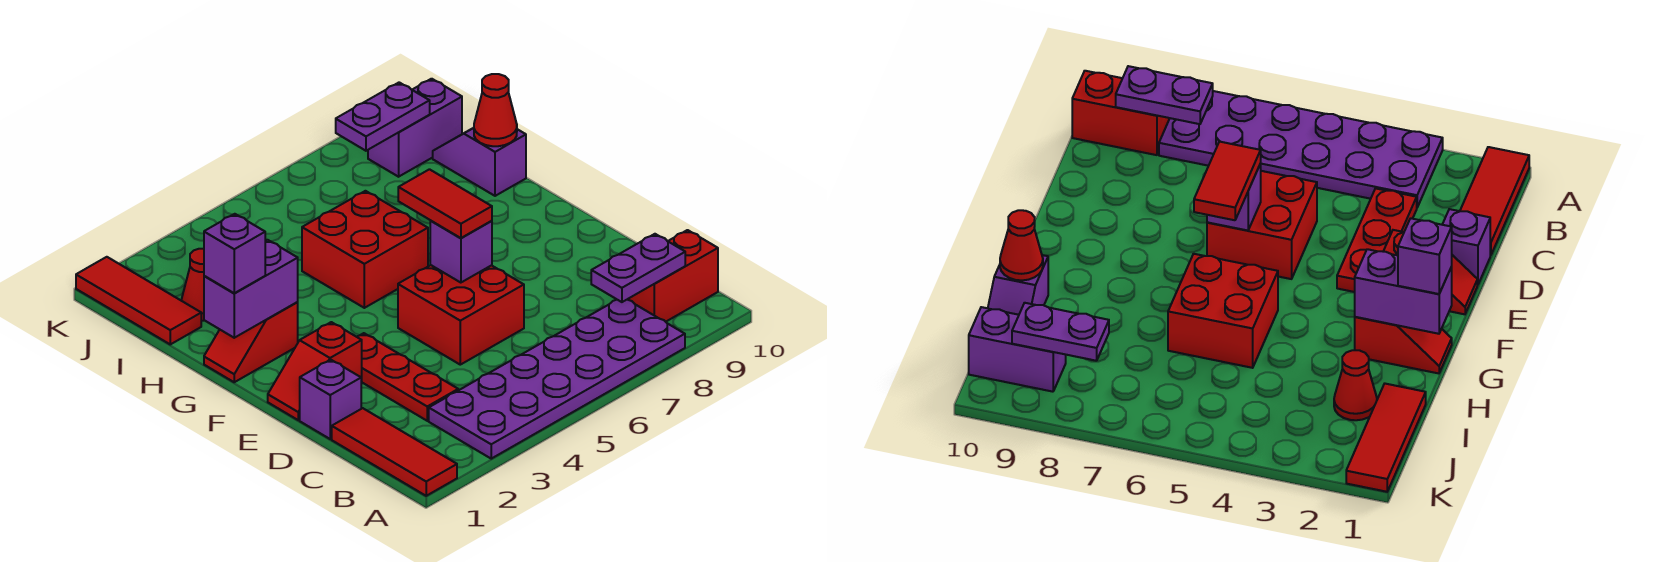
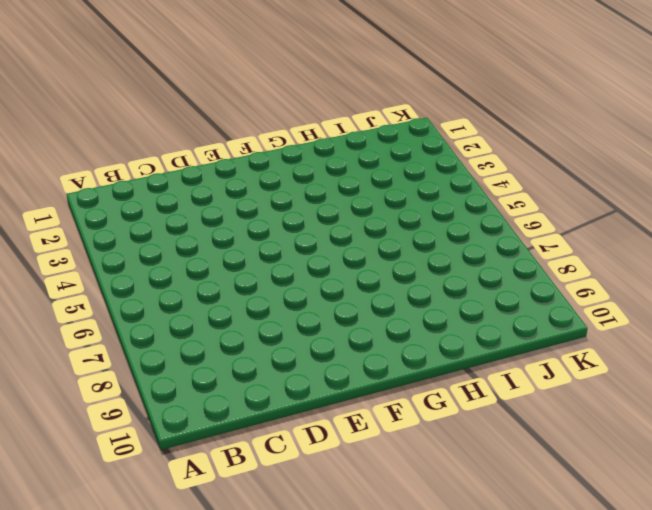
none -> red tile A1:C1 level 1
none -> purple plate A3:B8 level 1
none -> red brick B9:B10 level 1

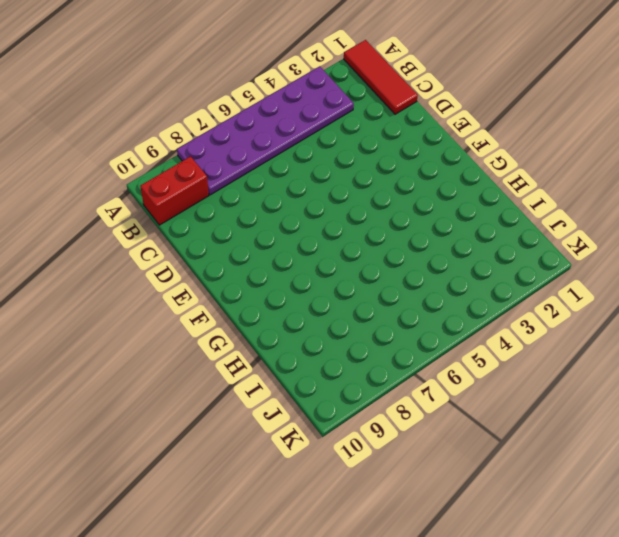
none -> red plate C3:E3 level 1
none -> purple brick D1 level 1
none -> red brick D5:E6 level 1

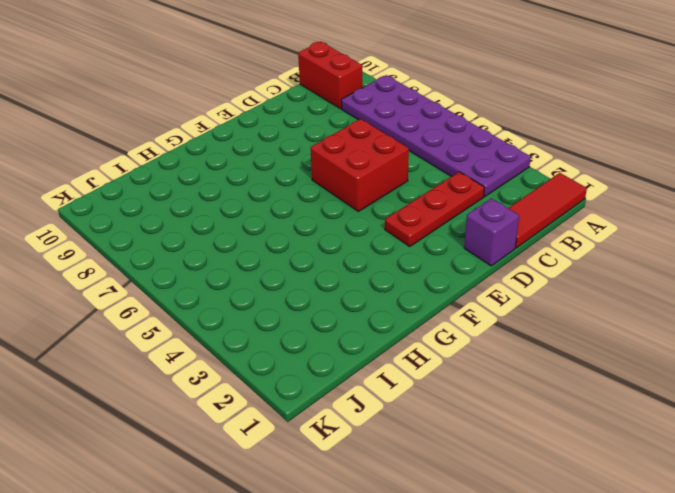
none -> red slope E1:E2 level 1 top 2
none -> red slope G1:G2 level 1 top 2
none -> red brick G5:H6 level 1

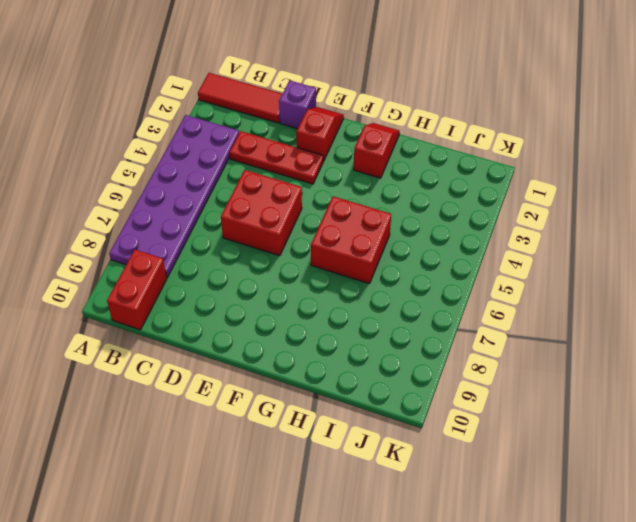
none -> purple slope H10:I10 level 1 top H
none -> red tile I1:K1 level 1
none -> red cone I2 level 1

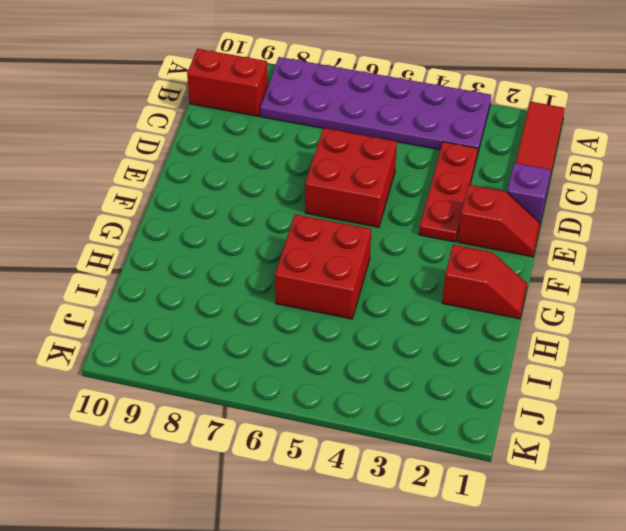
none -> purple slope H10:I10 level 1 top H
none -> red tile I1:K1 level 1
none -> red cone I2 level 1

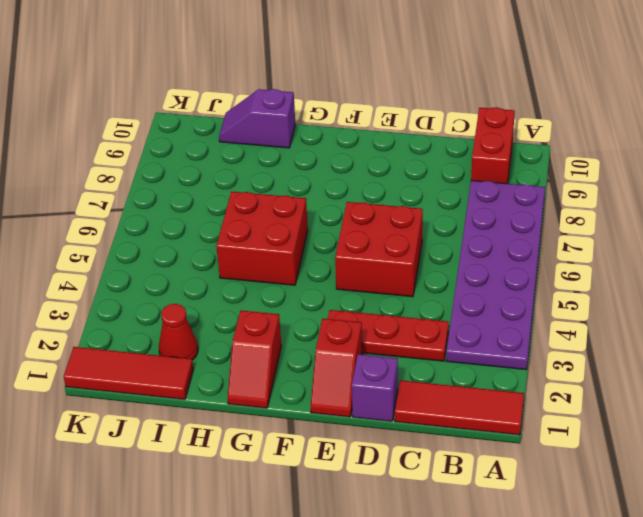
none -> purple brick J9:J10 level 1
none -> purple plate B8:B9 level 2
none -> purple brick E6 level 2

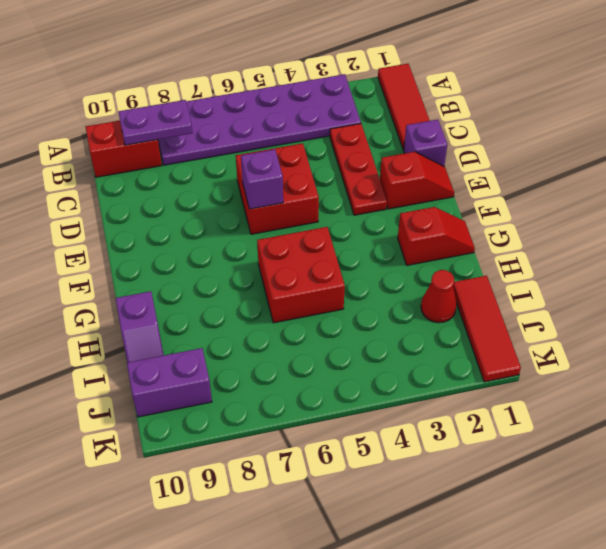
none -> purple brick G1:G2 level 2
none -> red cone H10 level 2
none -> purple plate J8:J9 level 2

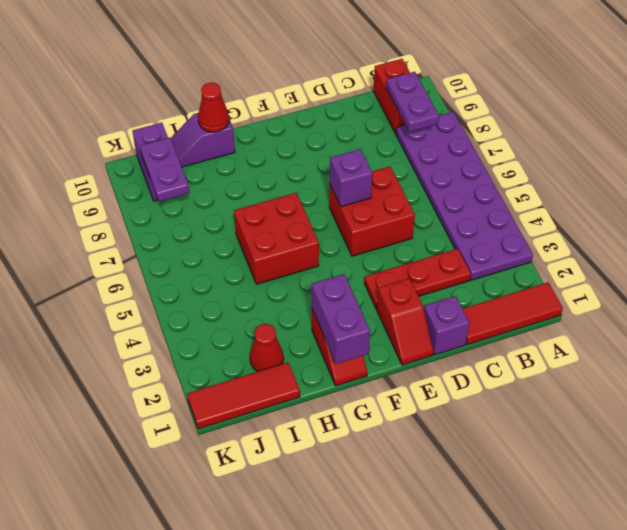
none -> red tile E6:F6 level 3
none -> purple brick G1 level 3

